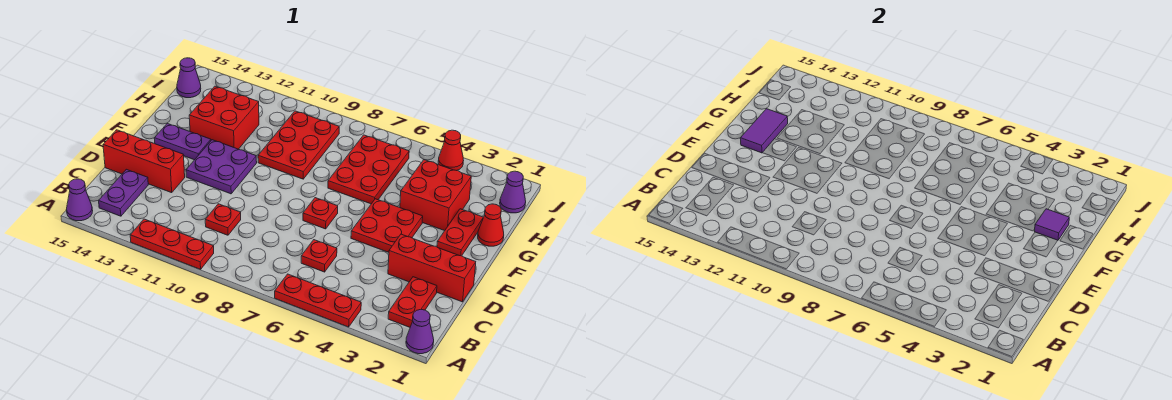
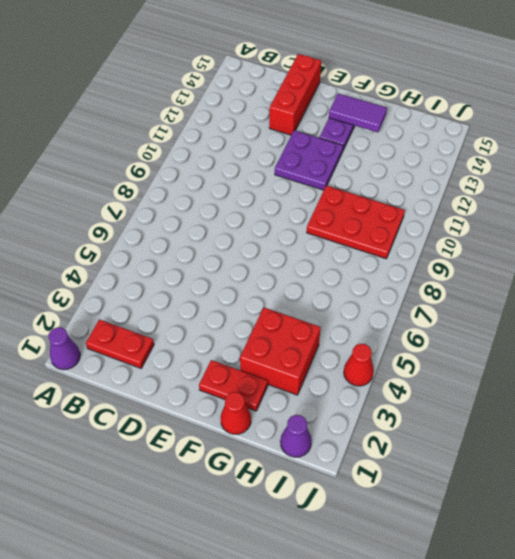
none -> red plate A4:A6 level 1
none -> red plate A10:A12 level 1
none -> purple cone A15 level 1

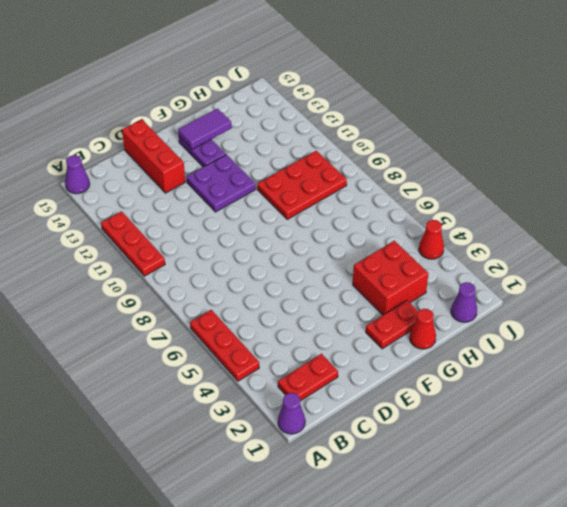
none -> purple plate B14:C14 level 1
none -> red plate C6 level 1
none -> red plate C10 level 1

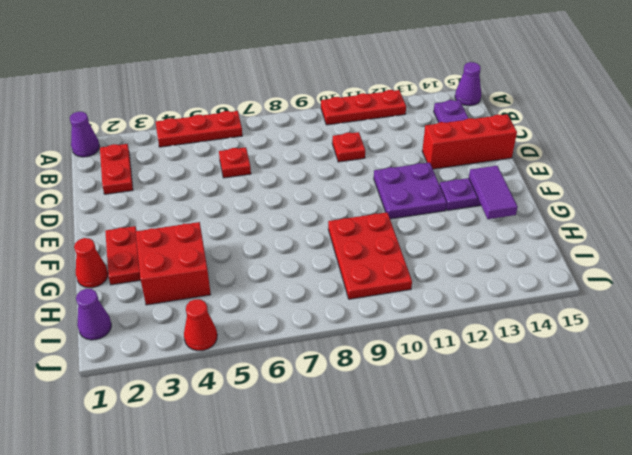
none -> red brick D1:D3 level 1
none -> red plate E4:F5 level 1
none -> red plate E7 level 1

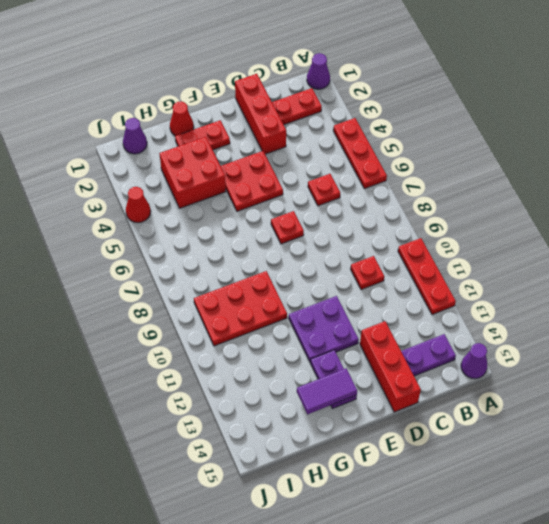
none -> red plate G6:I7 level 1
none -> red brick G12:H13 level 1
none -> purple cone I15 level 1

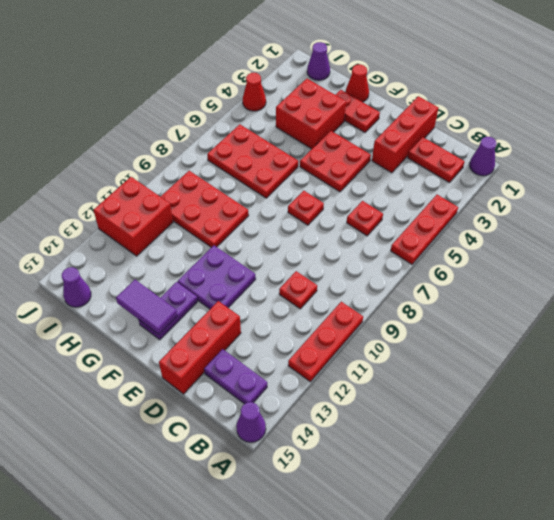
red brick I11:J12 level 1 -> red brick G12:H13 level 1
none -> purple tile G2 level 2

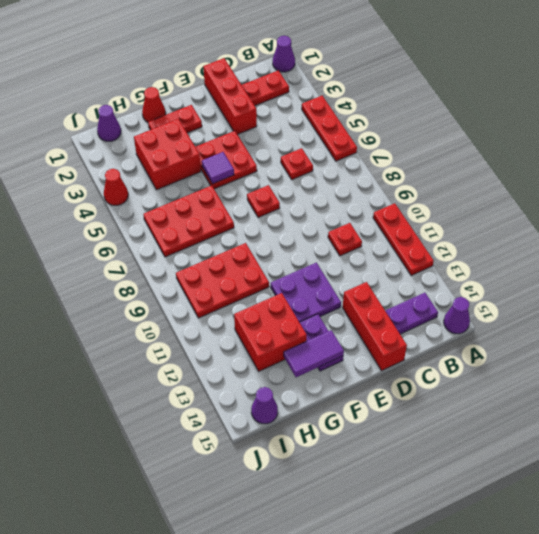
purple tile F5 level 2 -> purple tile G2 level 2

